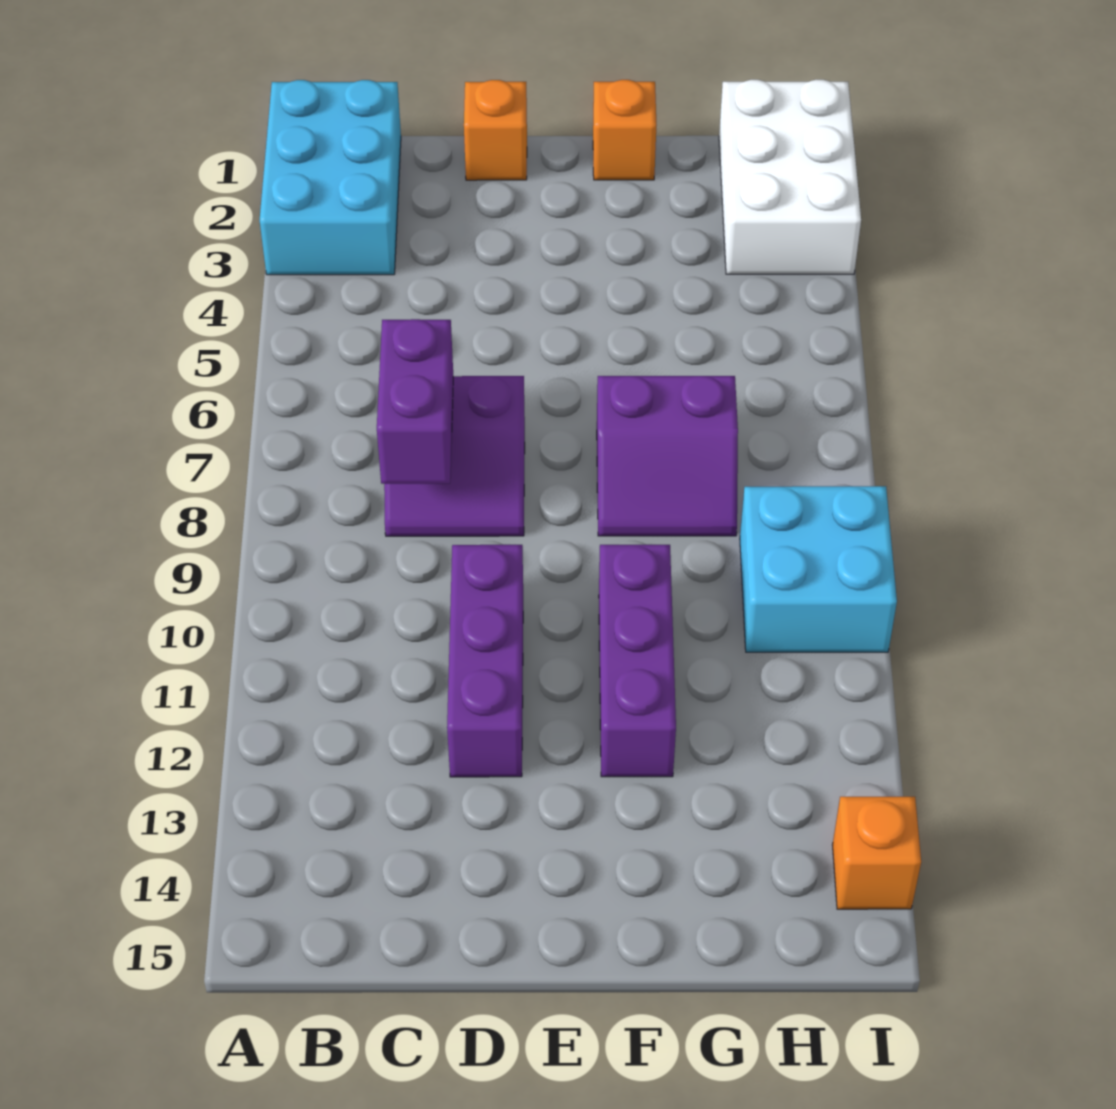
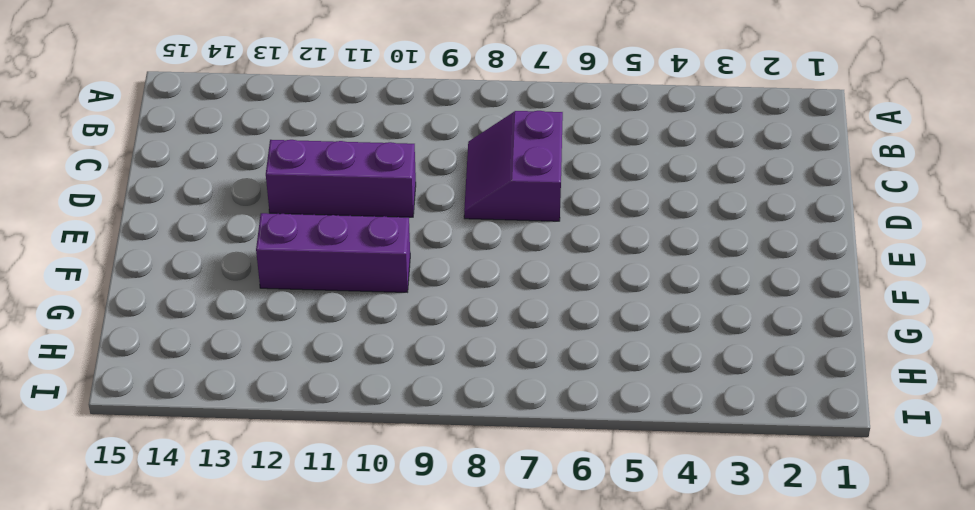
none -> cyan brick A1:B3 level 1
none -> orange brick D1 level 1

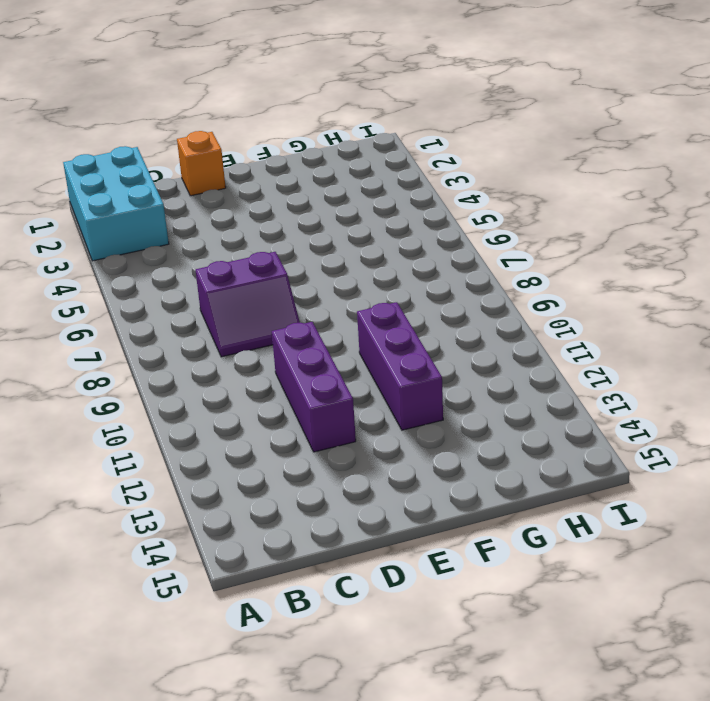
none -> orange brick F1 level 1
none -> purple slope F7:G8 level 1 top 7

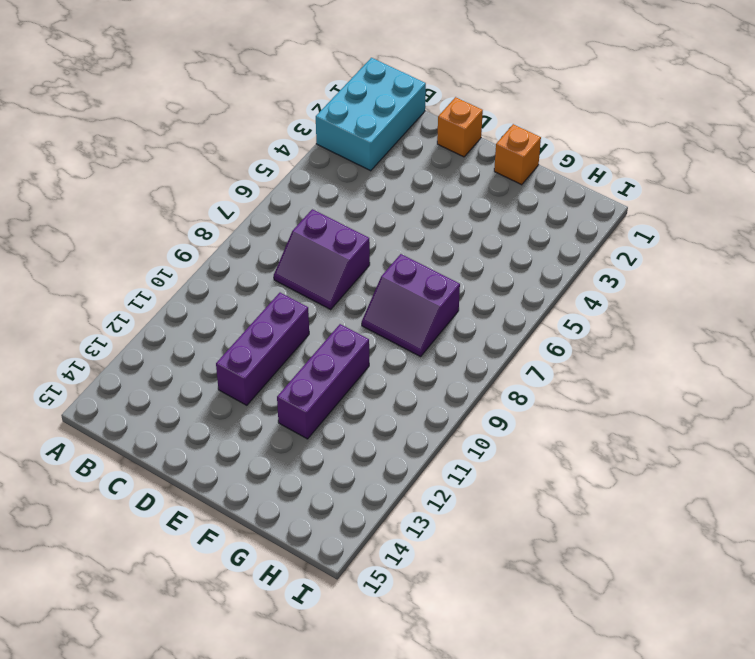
none -> white brick H1:I3 level 1
none -> cyan brick H9:I10 level 1

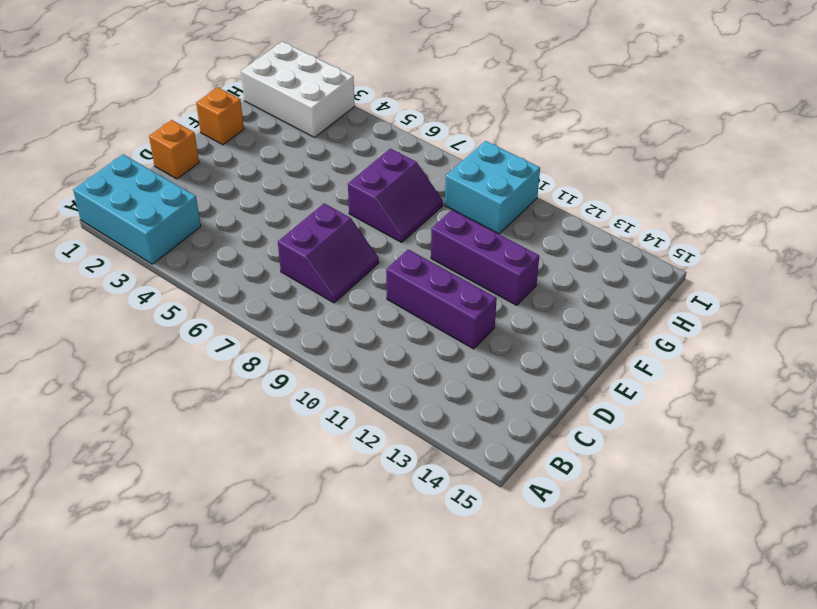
none -> orange brick I14 level 1
none -> purple brick C7:C8 level 2

